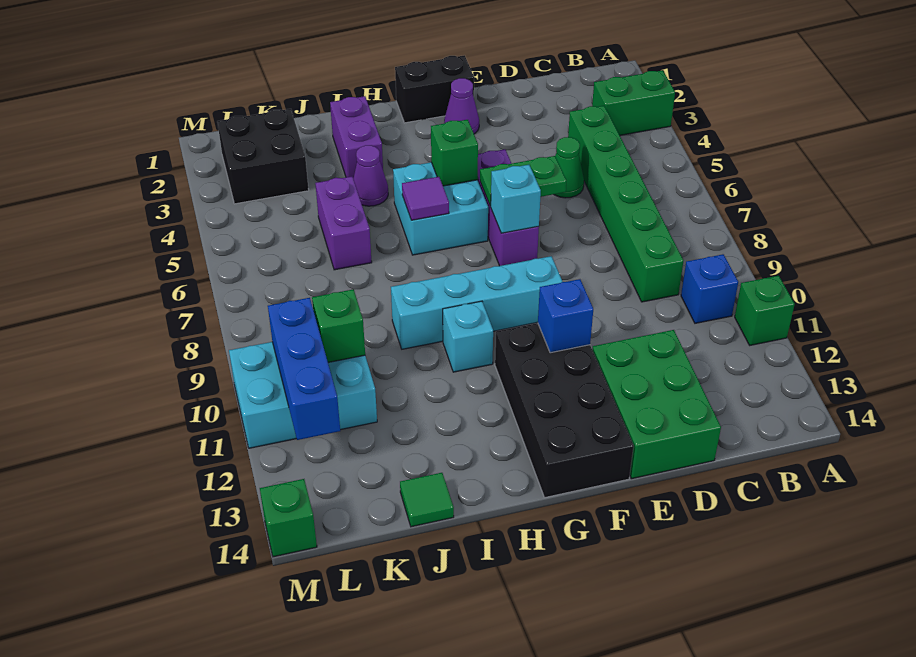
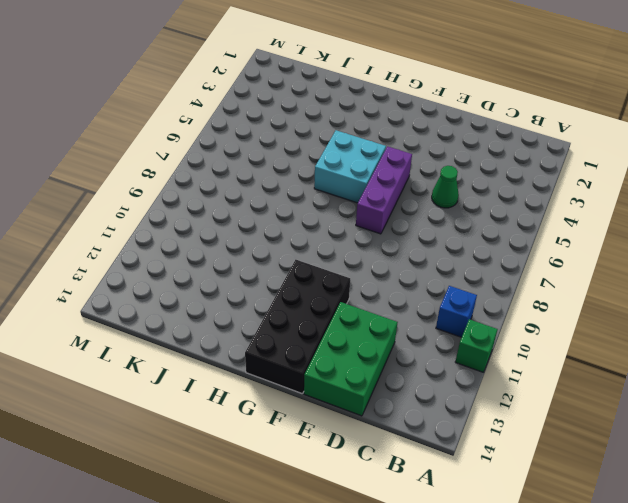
none -> green brick A3:B3 level 1
none -> green brick C4:C9 level 1
none -> black brick F1:G1 level 1

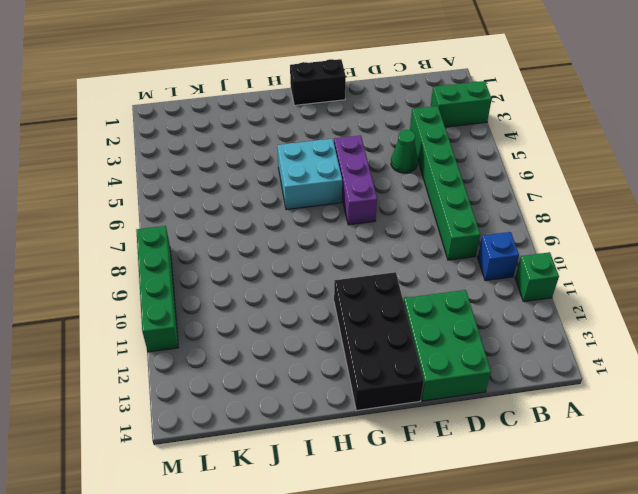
green brick M8:M11 level 1 -> cyan brick K10:M11 level 1
none -> purple cone F2 level 1
none -> cyan brick F9:I9 level 1
none -> cyan brick H10 level 1

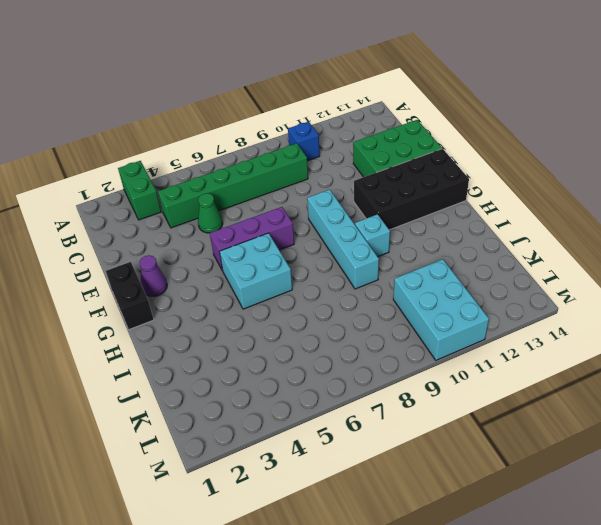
none -> green brick A11 level 1
none -> purple brick I2:I3 level 1
none -> purple cone I4 level 1

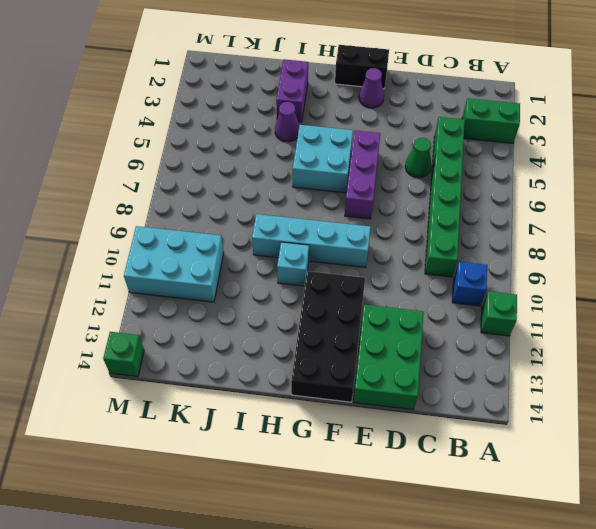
none -> purple brick J5:J6 level 1
none -> green tile J14 level 1
none -> black brick K2:L3 level 1

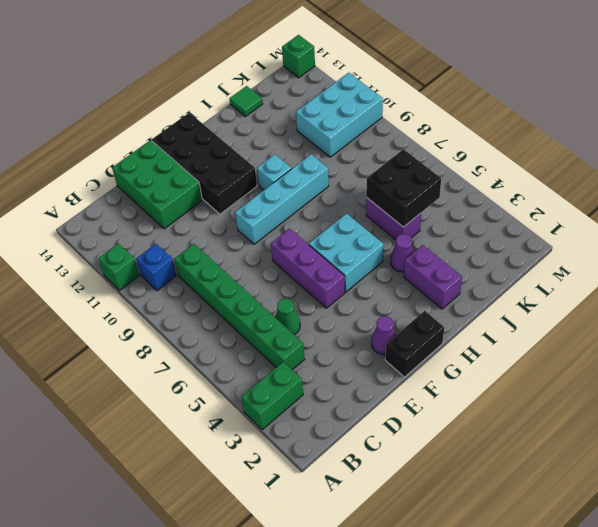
black brick J5:K6 level 2 -> black brick K2:L3 level 1
none -> green plate E6:F6 level 2
none -> cyan brick F7 level 2
none -> blue brick F11 level 2

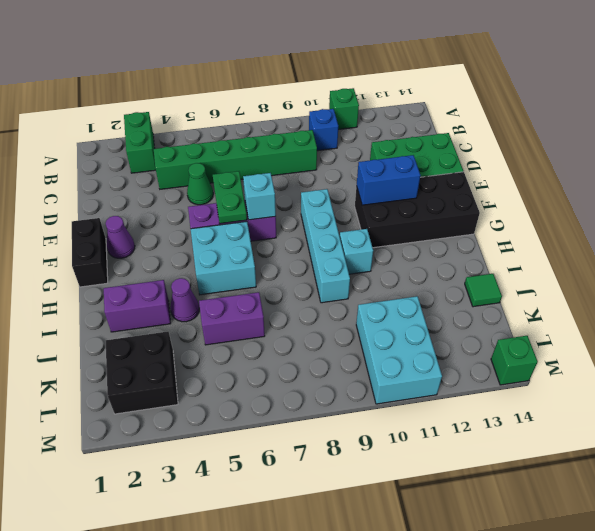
blue brick F11:F12 level 2 -> blue brick F11 level 2
none -> green brick G5 level 2
none -> purple tile H6 level 2
none -> green brick K10 level 2

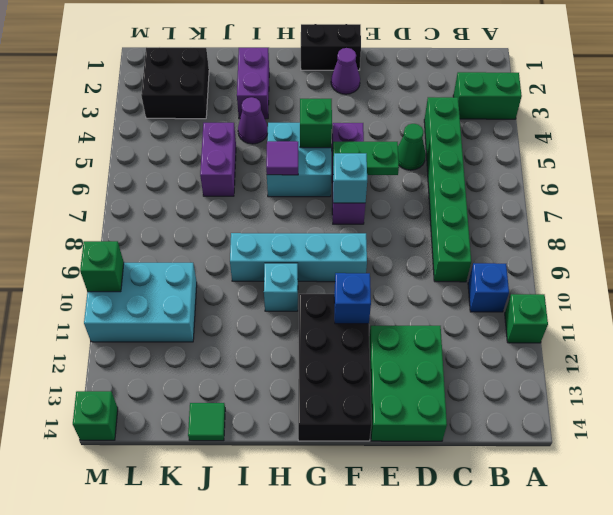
green brick M10 level 2 -> green brick K10 level 2
none -> blue brick L10:L12 level 2

